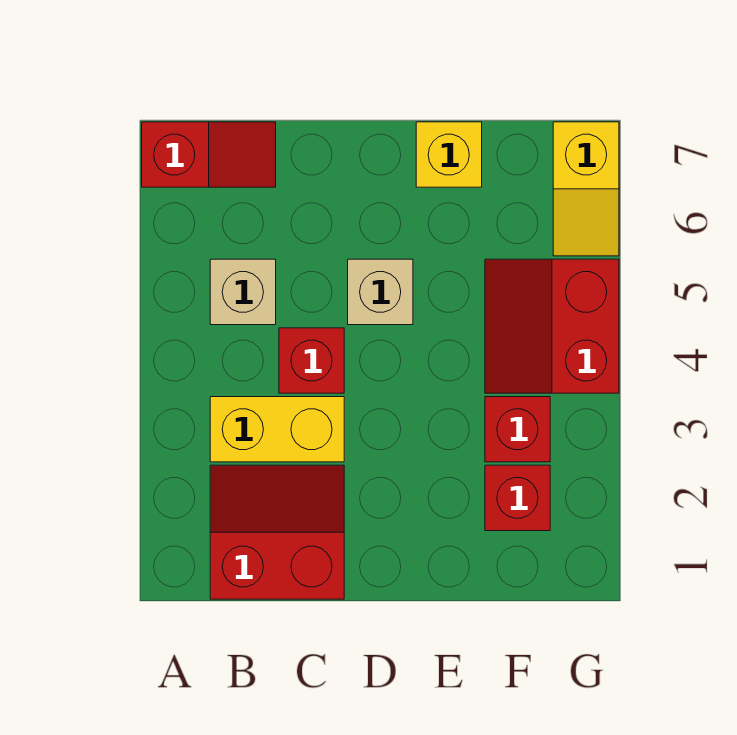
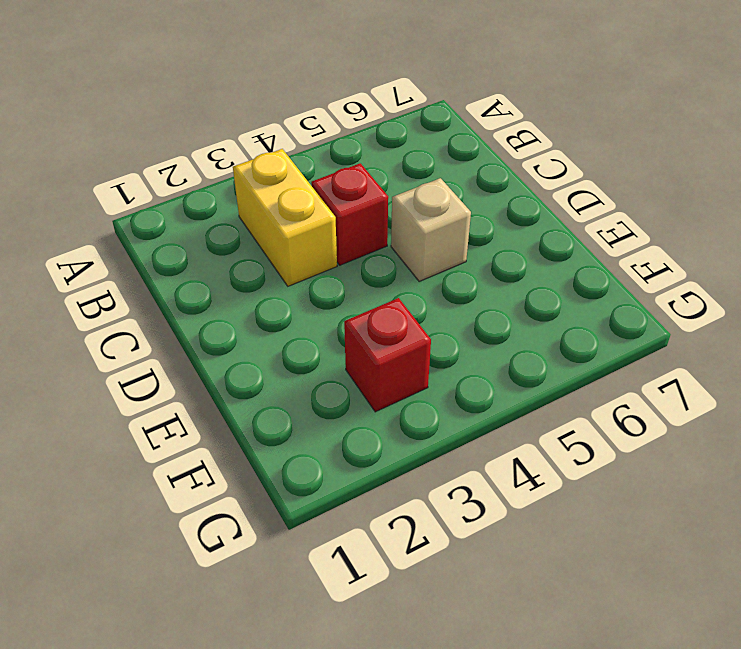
none -> red slope A7:B7 level 1 top A
none -> red slope B1:C2 level 1 top 1

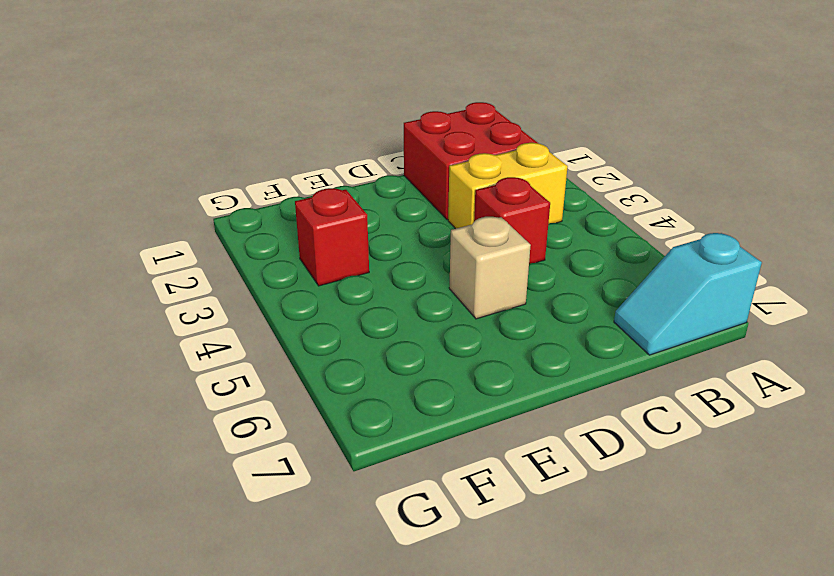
cyan slope A7:B7 level 1 top A -> red slope A7:B7 level 1 top A
red brick B1:C2 level 1 -> red slope B1:C2 level 1 top 1
none -> tan brick B5 level 1
none -> yellow brick E7 level 1

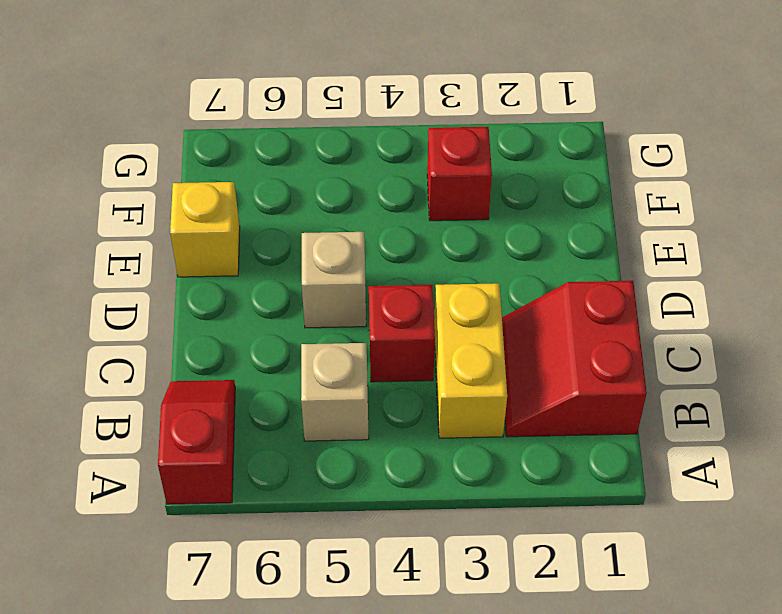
none -> red brick F2 level 1
none -> red slope F4:G5 level 1 top G

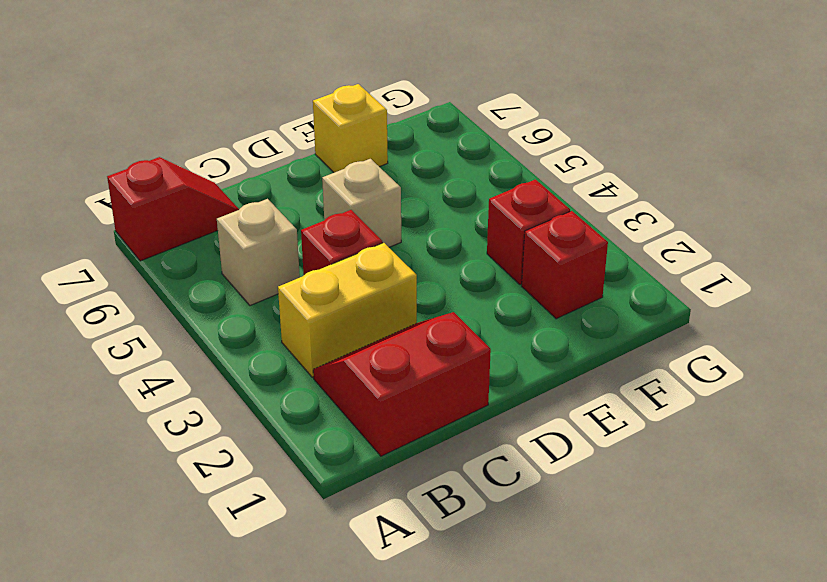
none -> red slope F4:G5 level 1 top G
none -> yellow slope G6:G7 level 1 top 7

